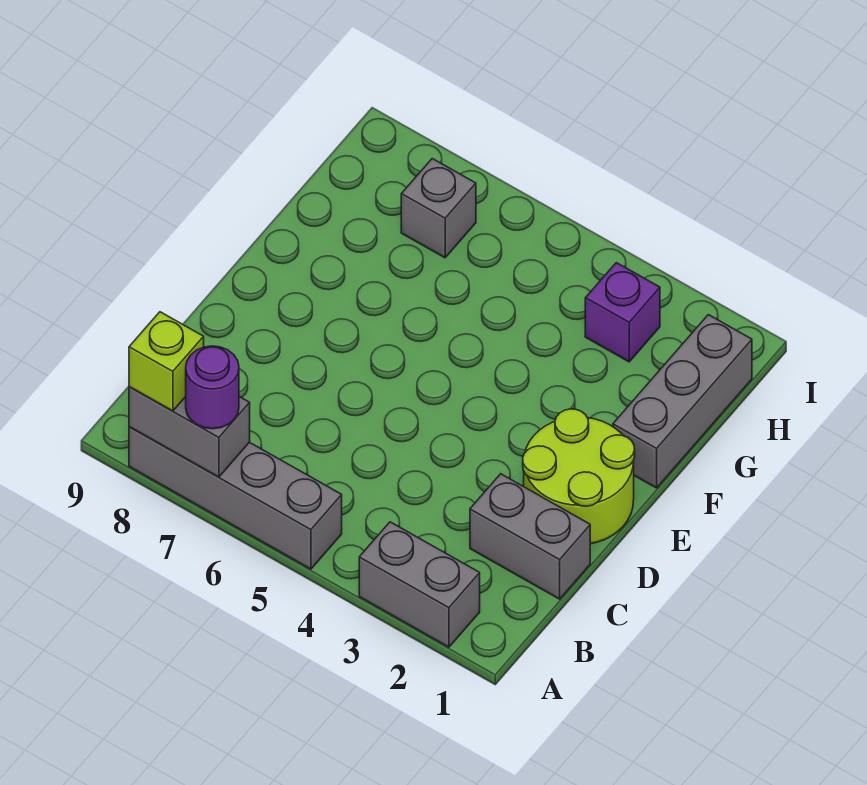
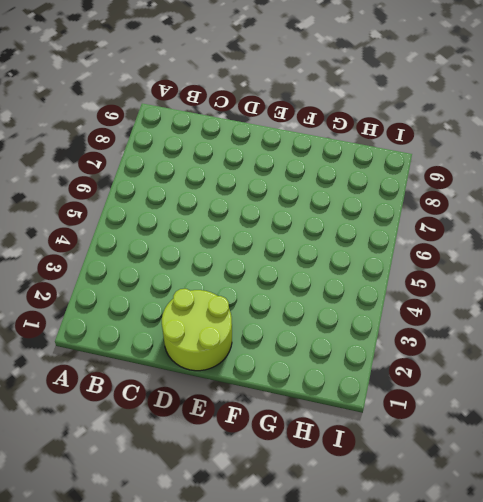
none -> grey brick A2:A3 level 1
none -> grey brick A5:A8 level 1

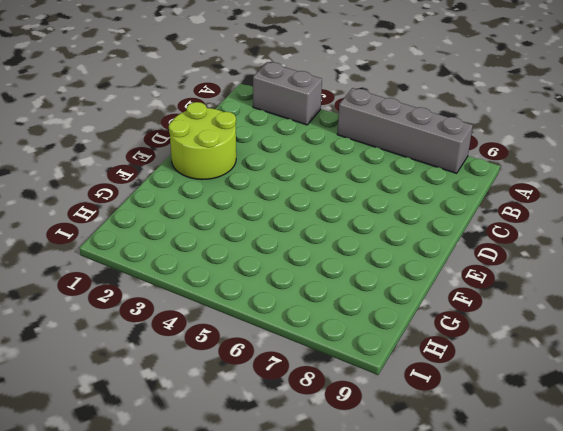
none -> grey brick C1:C2 level 1
none -> grey brick F1:H1 level 1

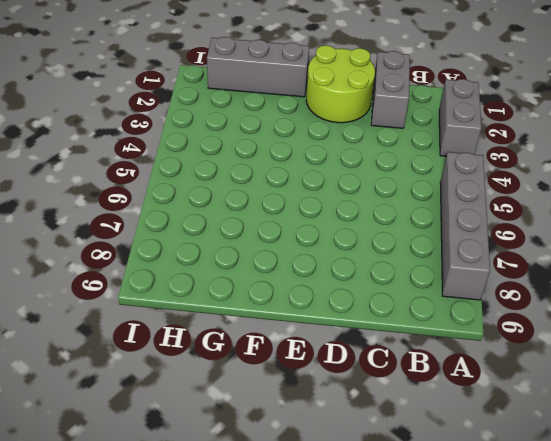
none -> purple brick H3 level 1
none -> grey brick H7 level 1

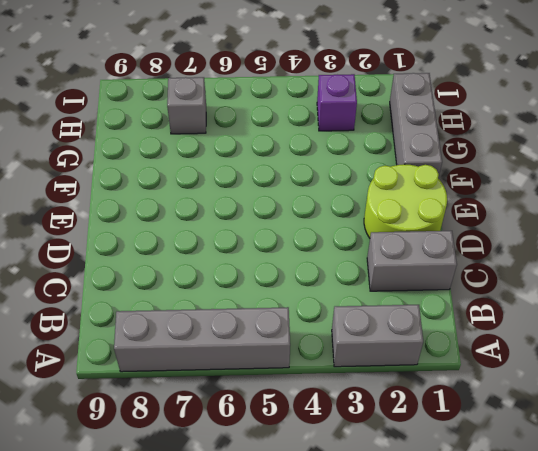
none -> grey brick A7:A8 level 2
none -> purple round brick A7 level 3

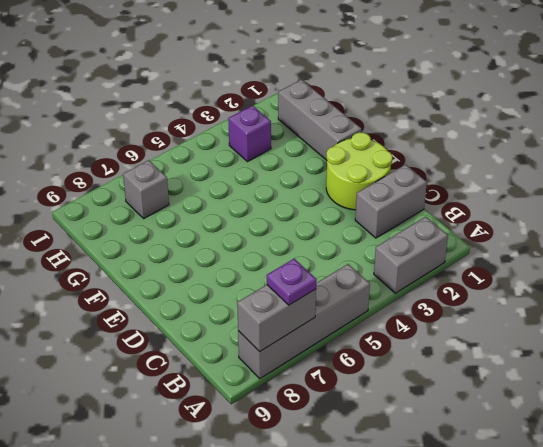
purple plate A7 level 3 -> purple round brick A7 level 3
none -> lime brick A8 level 3

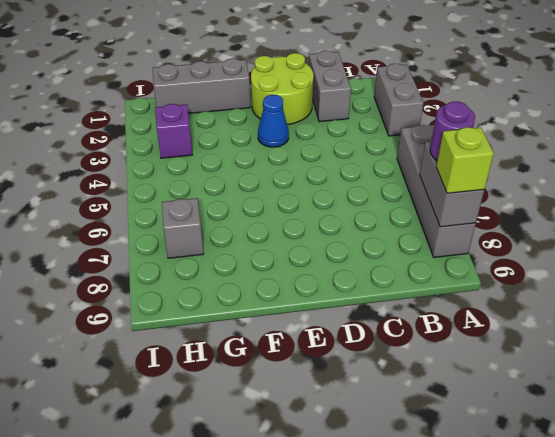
blue cone E3 level 1 -> none

